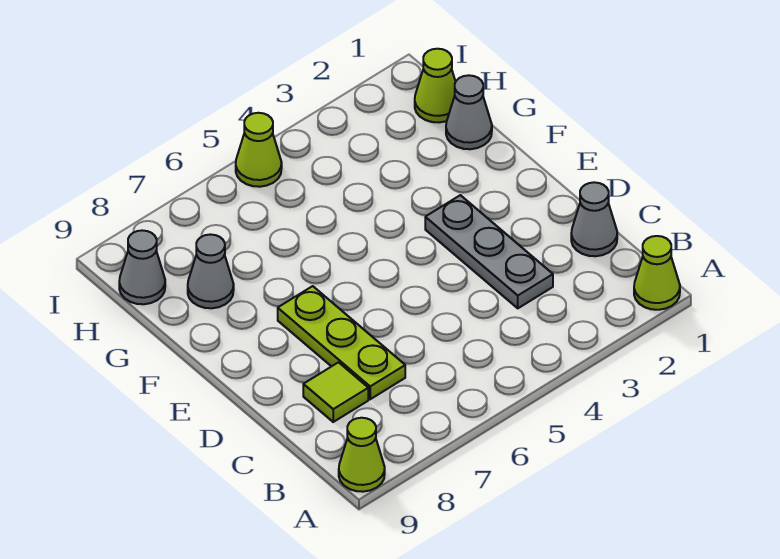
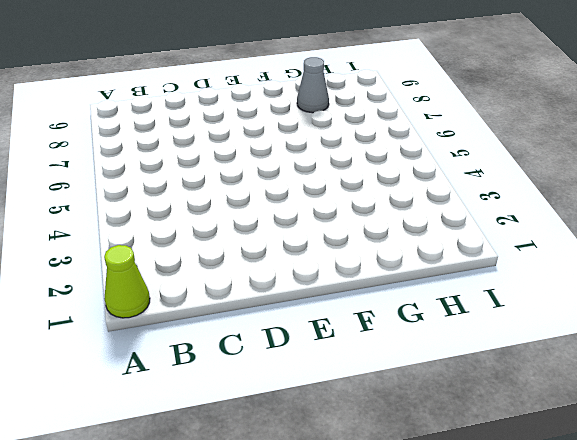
none -> lime cone A9 level 1
none -> grey cone C1 level 1

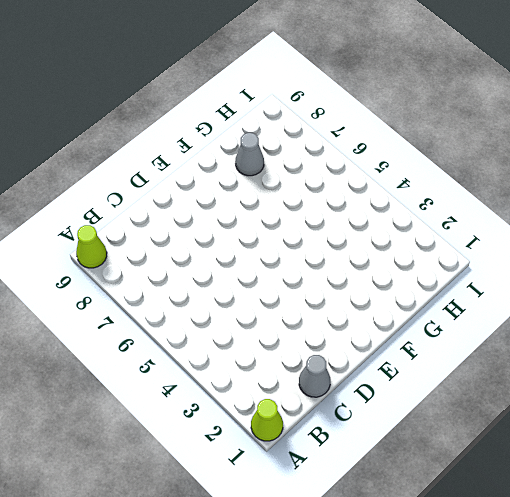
none -> grey plate C3:E3 level 1
none -> lime plate C7:E7 level 1

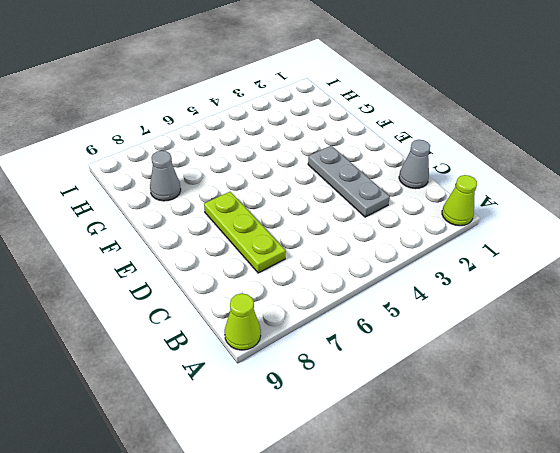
none -> lime tile C8 level 1
none -> grey cone G1 level 1

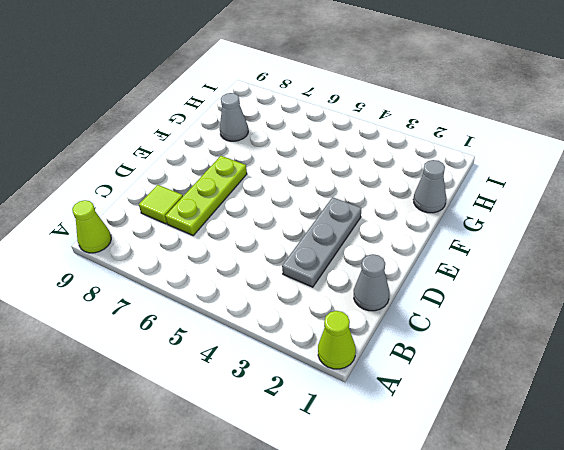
none -> lime cone H1 level 1
none -> grey cone H9 level 1

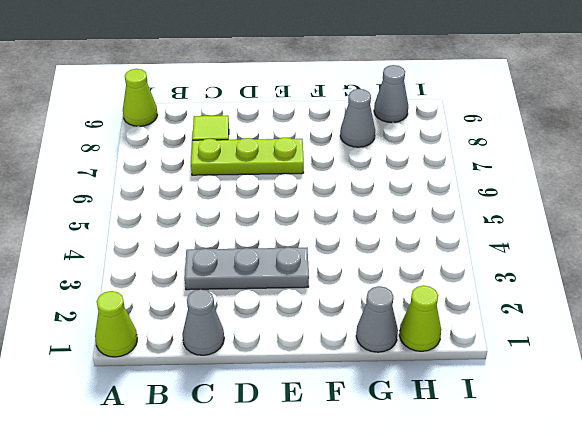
none -> lime cone I5 level 1

